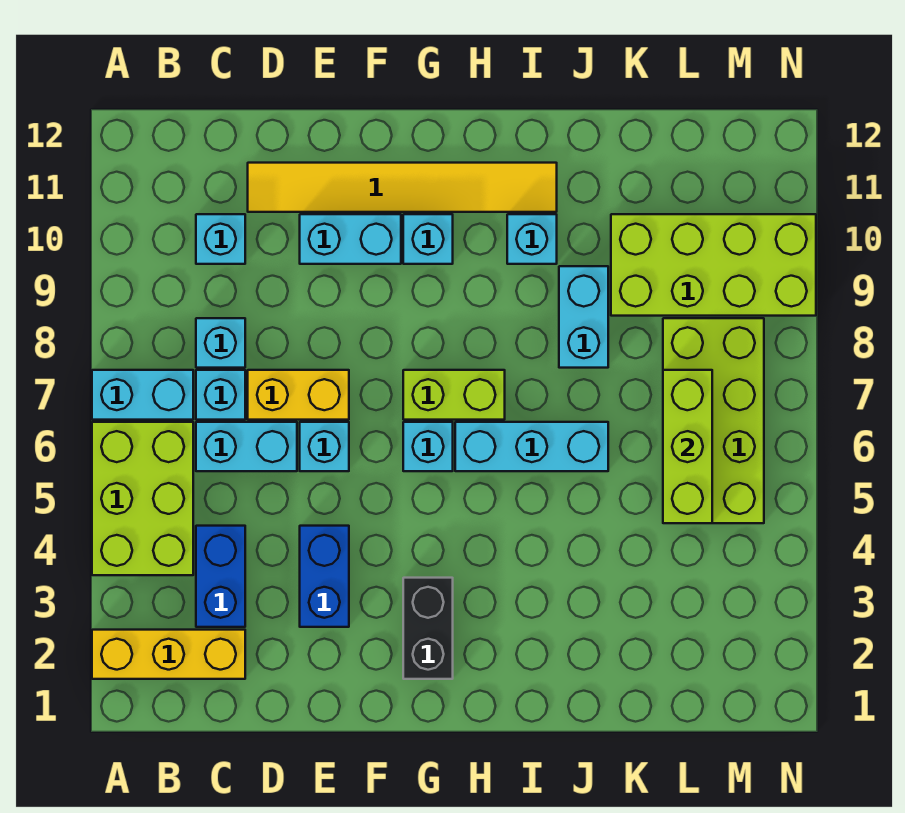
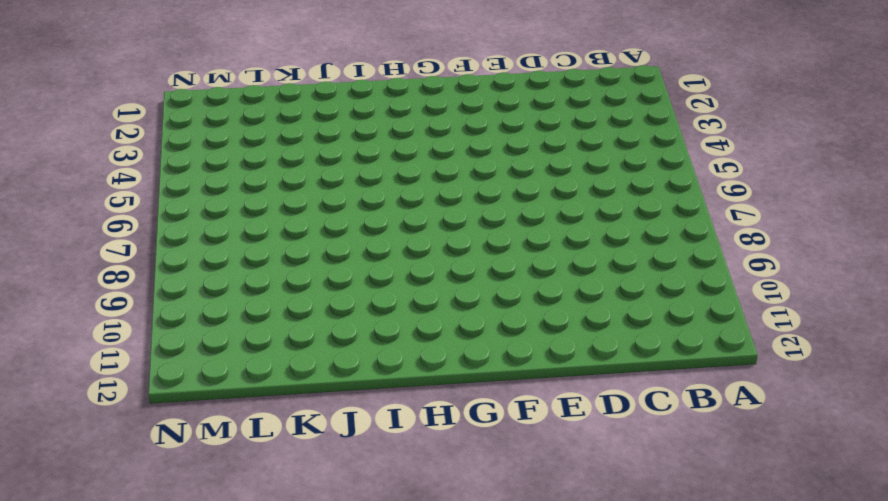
none -> yellow brick A2:C2 level 1
none -> lime brick A4:B6 level 1
none -> cyan brick A7:B7 level 1

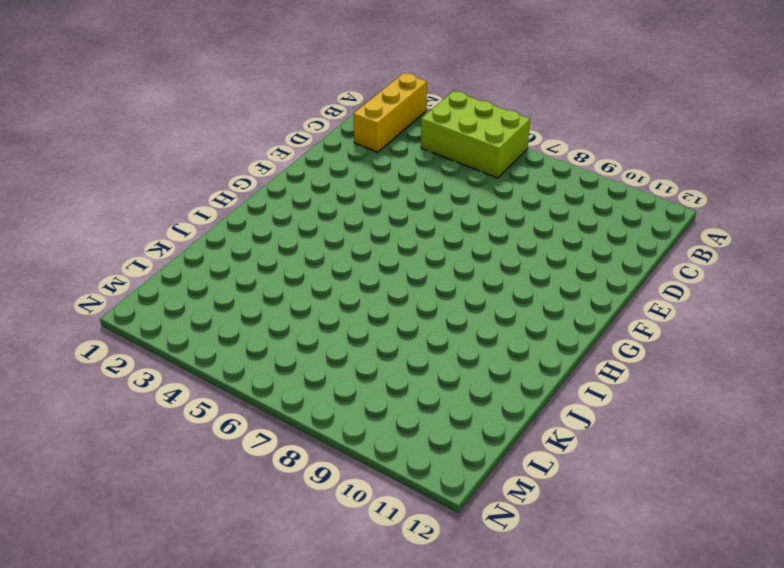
none -> cyan brick A7:B7 level 1
none -> blue brick C3:C4 level 1
none -> cyan brick C6:D6 level 1

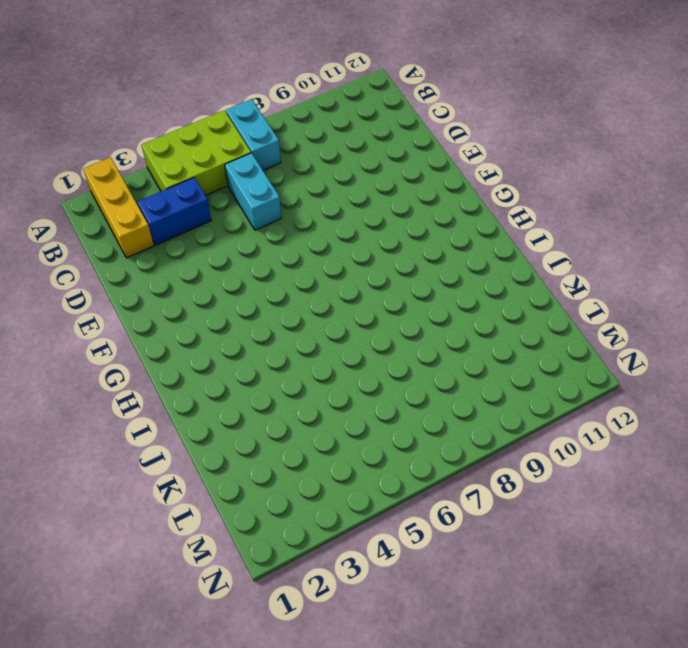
none -> cyan brick C7 level 1
none -> cyan brick C8 level 1
none -> cyan brick C10 level 1

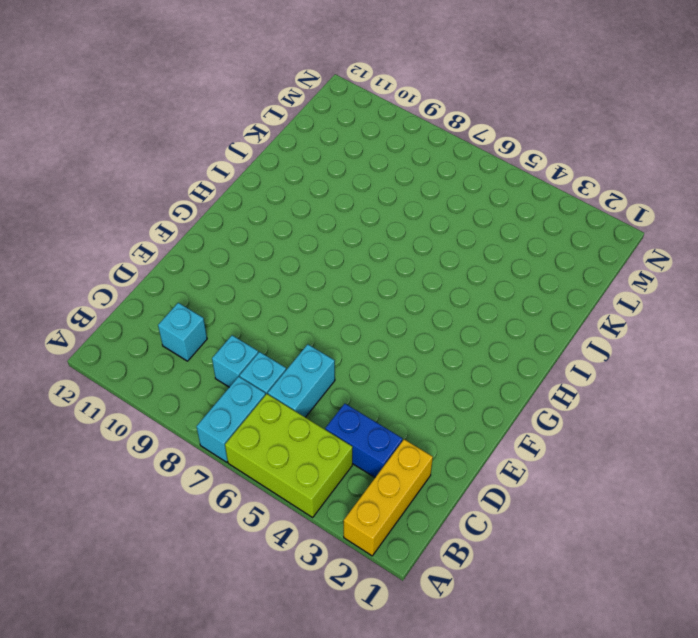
none -> yellow brick D7:E7 level 1
none -> yellow tile D11:I11 level 1
none -> blue brick E3:E4 level 1

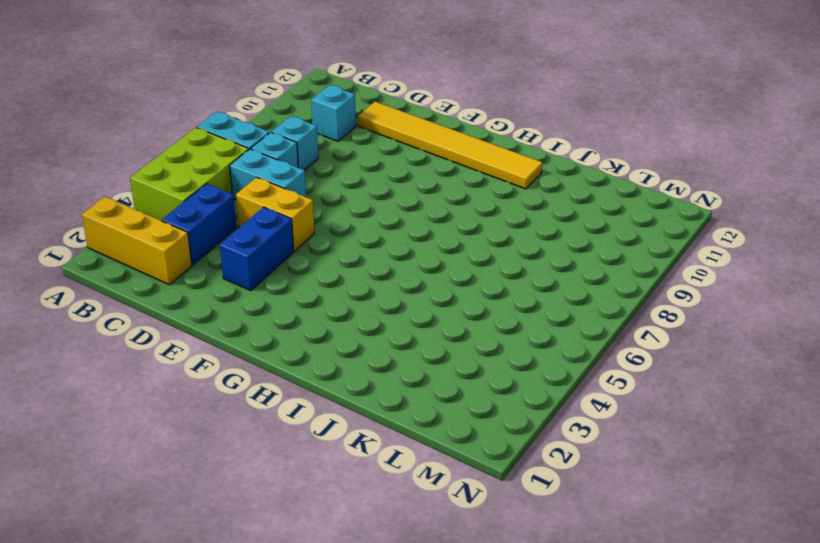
yellow brick D5:E5 level 1 -> yellow brick D7:E7 level 1
none -> cyan brick E6 level 1
none -> cyan brick E10:F10 level 1
none -> black brick G2:G3 level 1

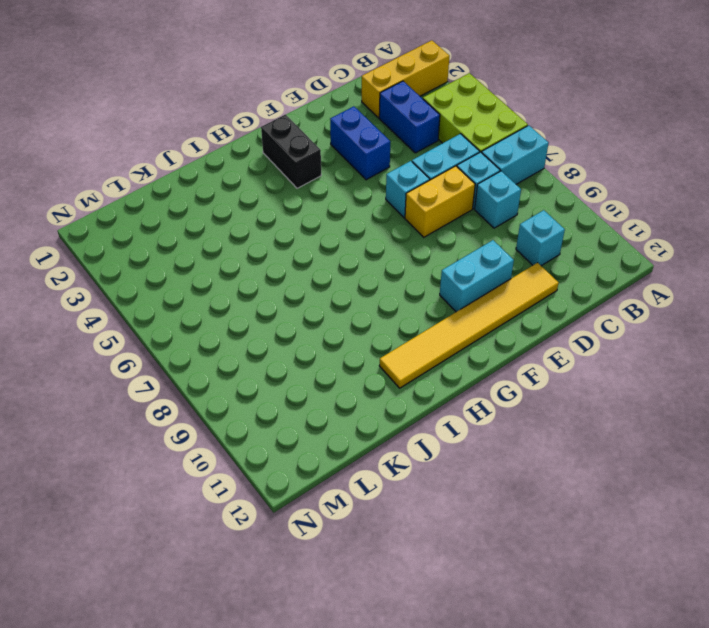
none -> cyan brick G6 level 1
none -> lime brick G7:H7 level 1
none -> cyan brick G10 level 1

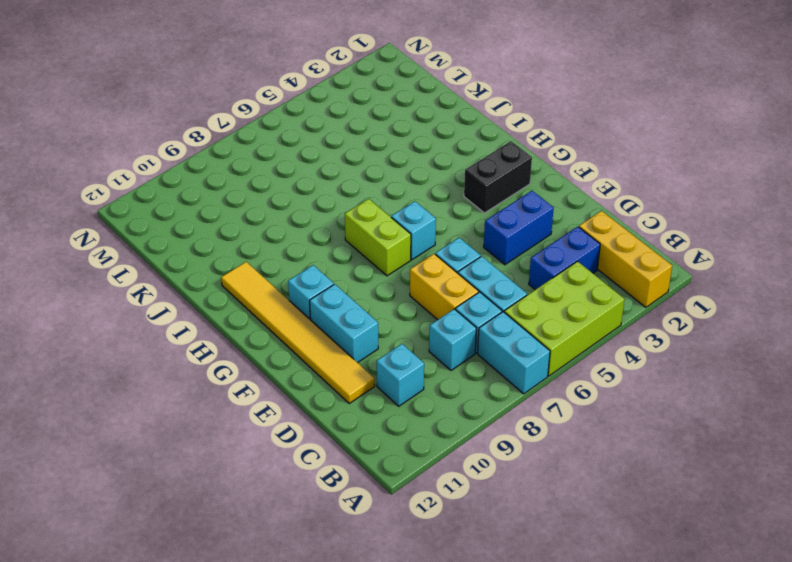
none -> cyan brick H6:J6 level 1
none -> cyan brick I10 level 1
none -> cyan brick J8:J9 level 1

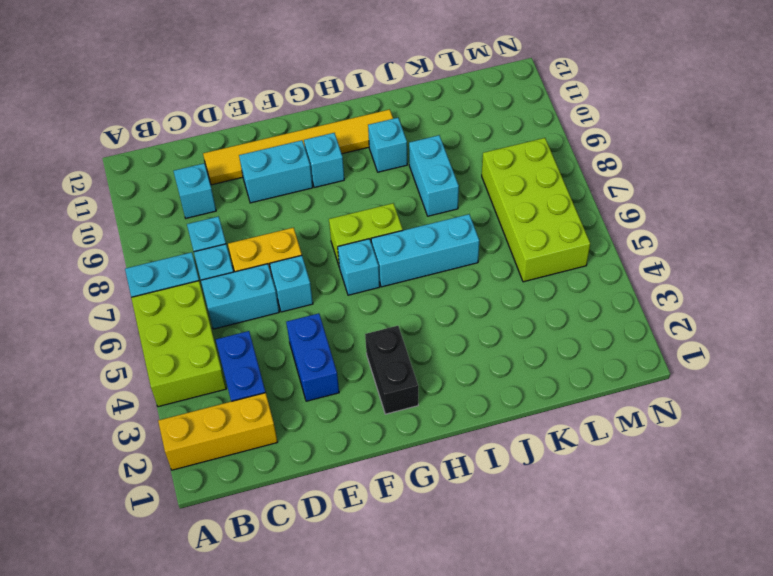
none -> lime brick K9:N10 level 1
none -> lime brick L5:L7 level 2

